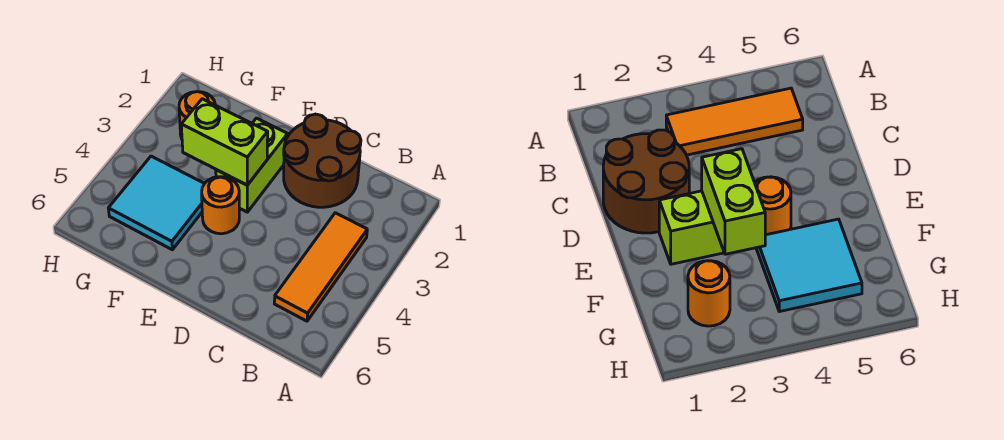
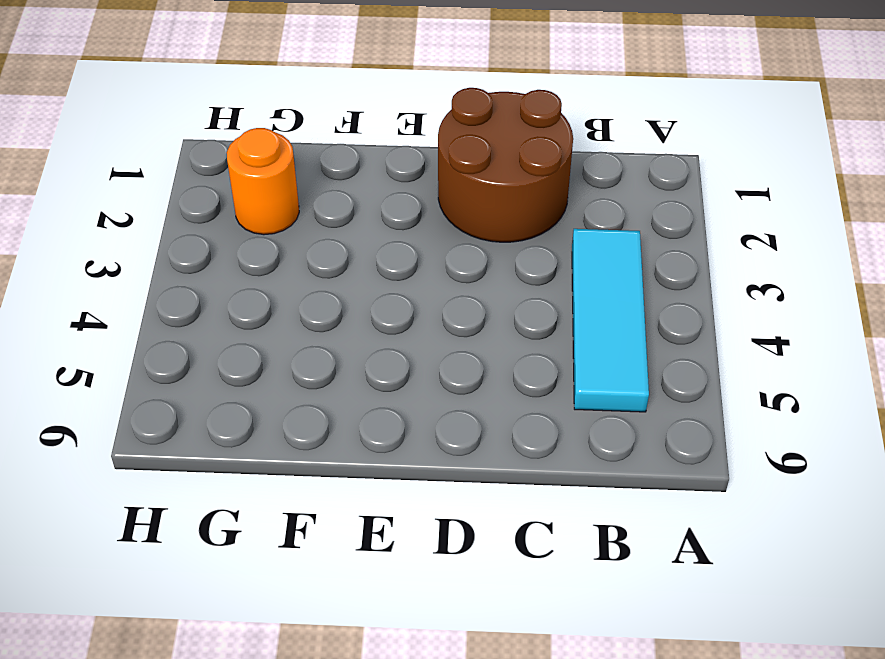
cyan tile B3:B5 level 1 -> orange tile B3:B5 level 1
none -> lime brick E2:E3 level 1
none -> orange round brick E4 level 1

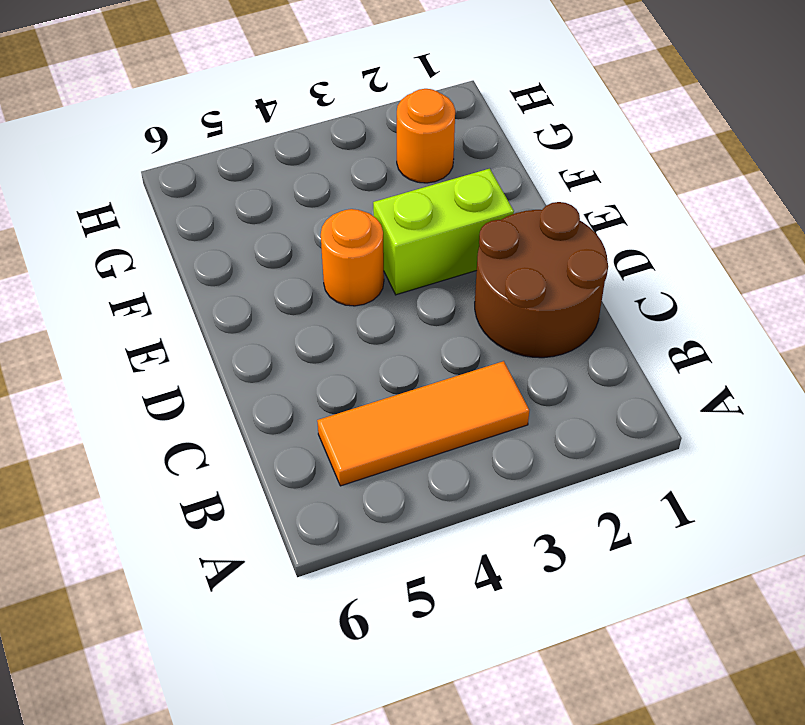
none -> cyan tile F4:G5 level 1
none -> lime brick E3:F3 level 2

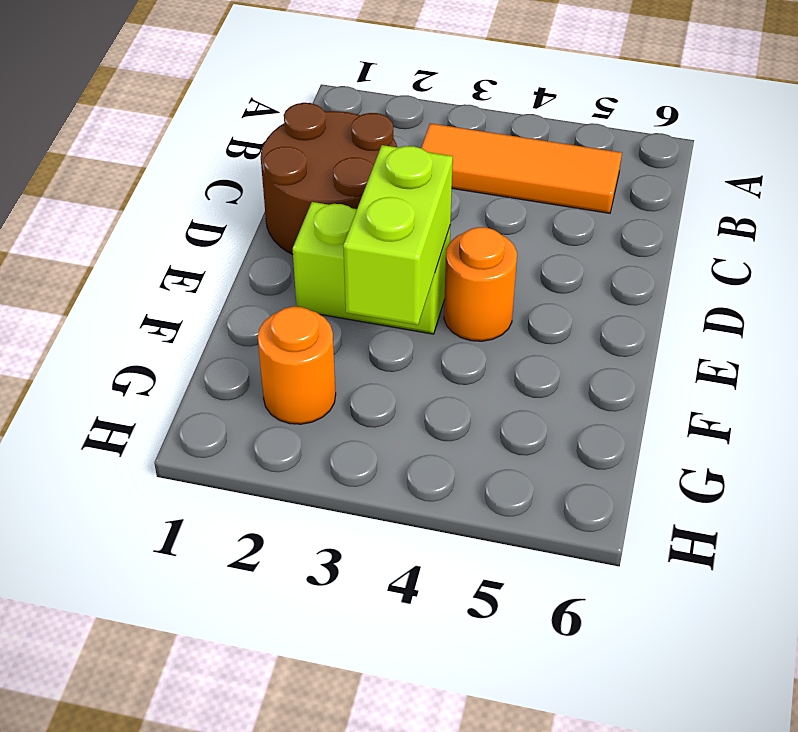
none -> cyan tile F4:G5 level 1

